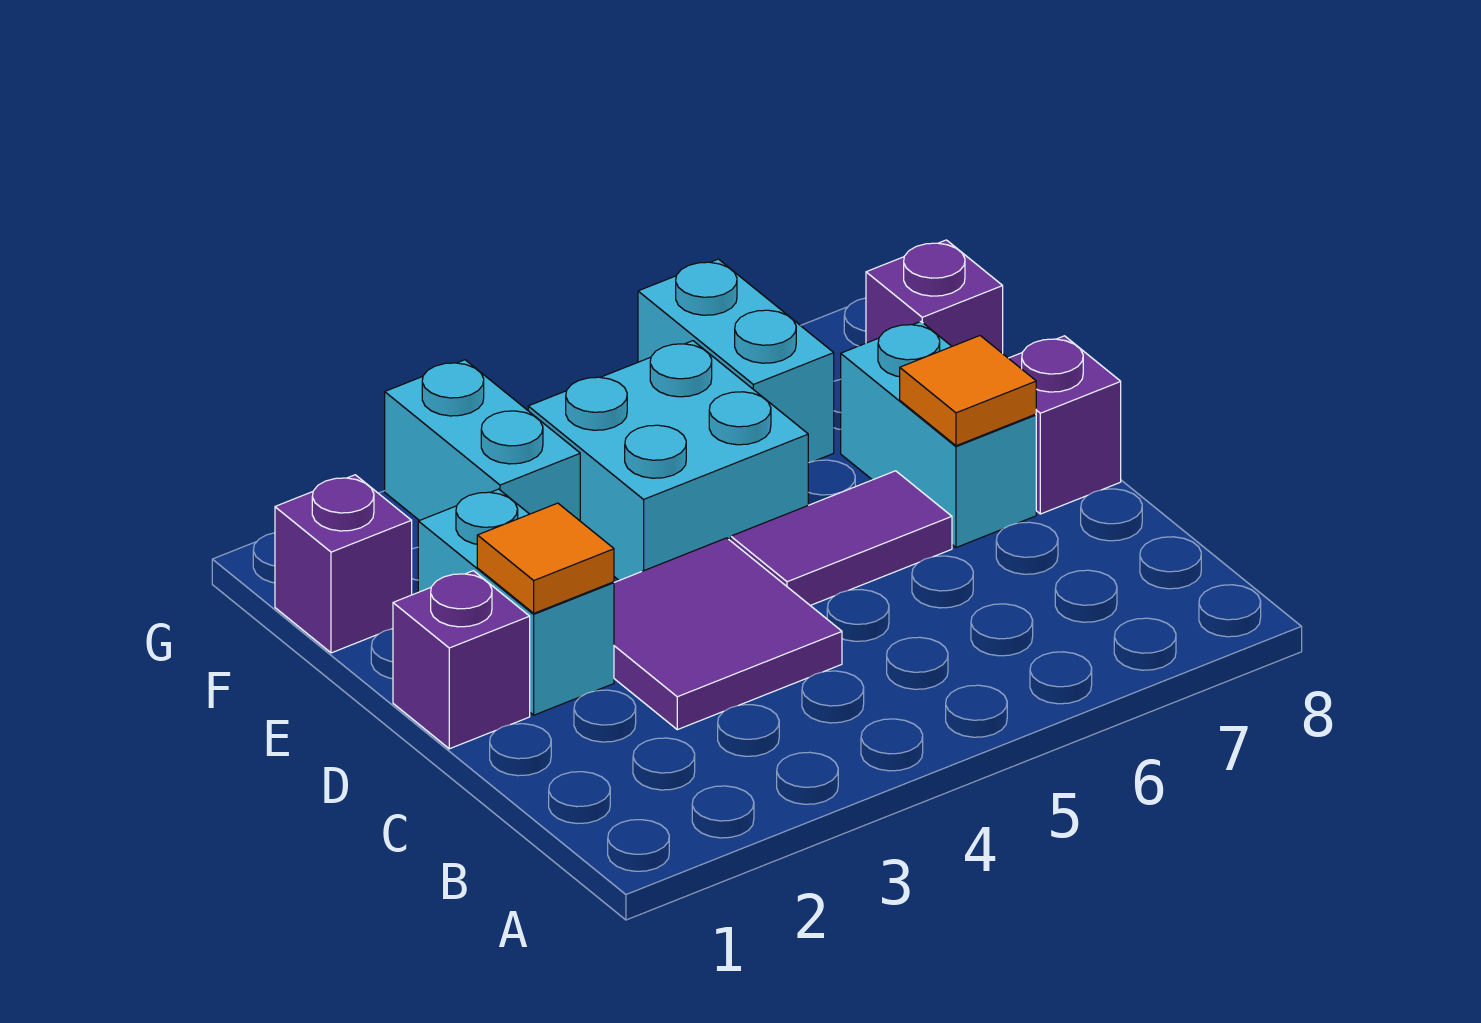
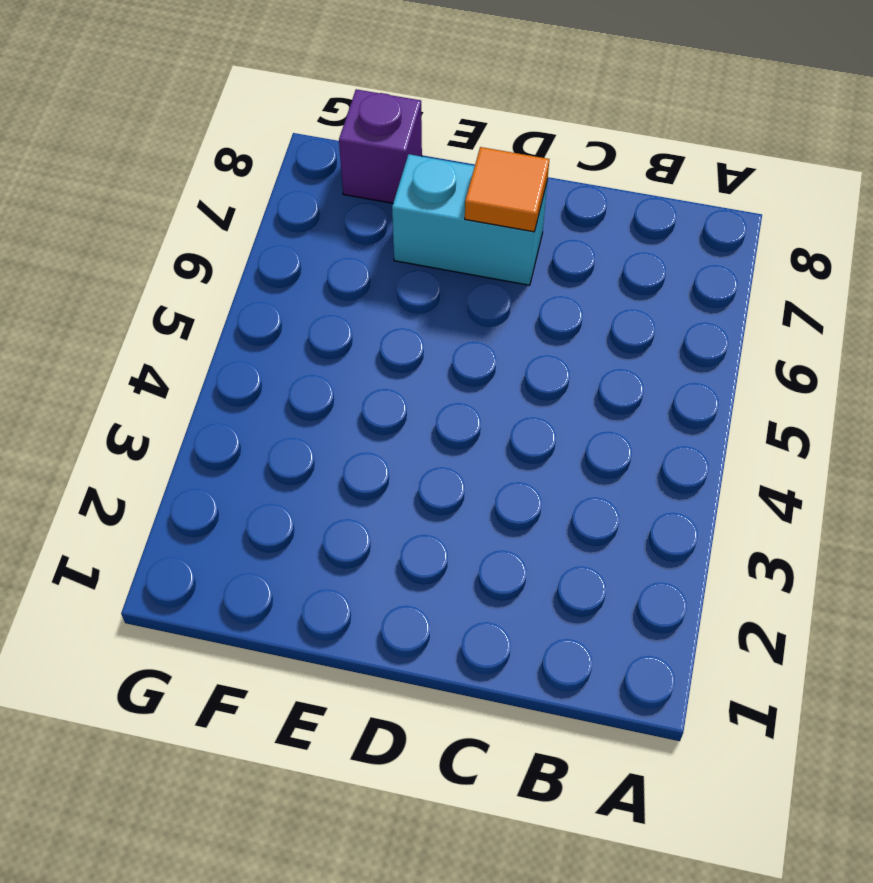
none -> purple tile C3:D4 level 1
none -> purple brick D1 level 1
none -> cyan brick D2:E2 level 1

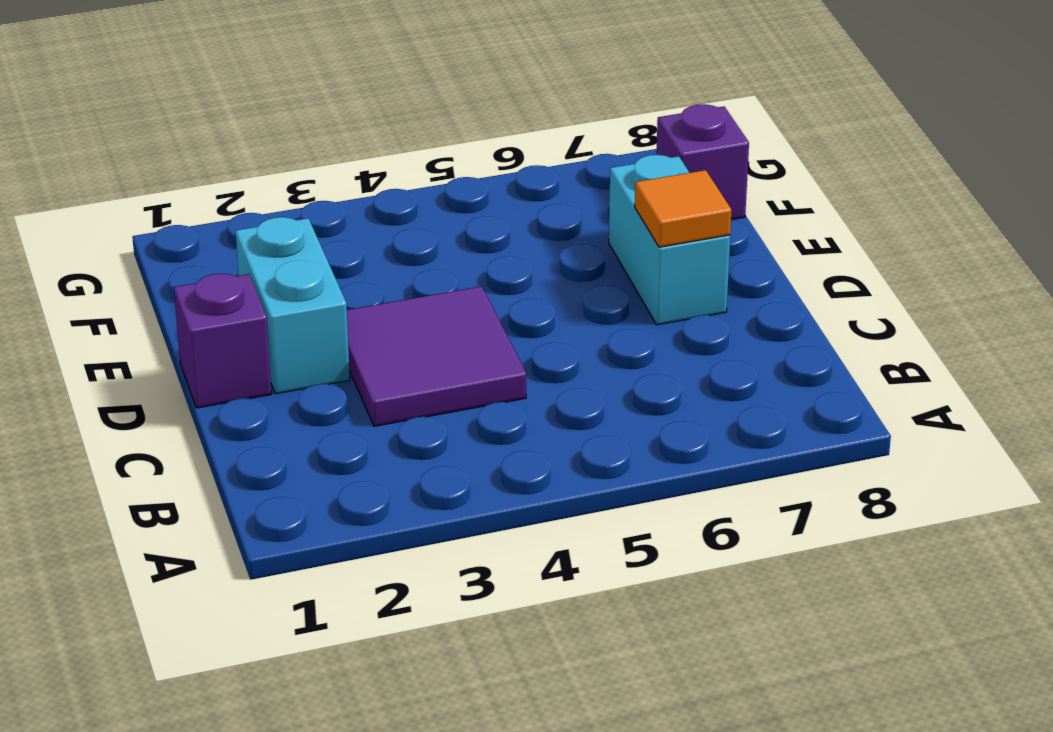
none -> purple tile D5:D6 level 1
none -> purple brick D8 level 1
none -> cyan brick E4:F5 level 1

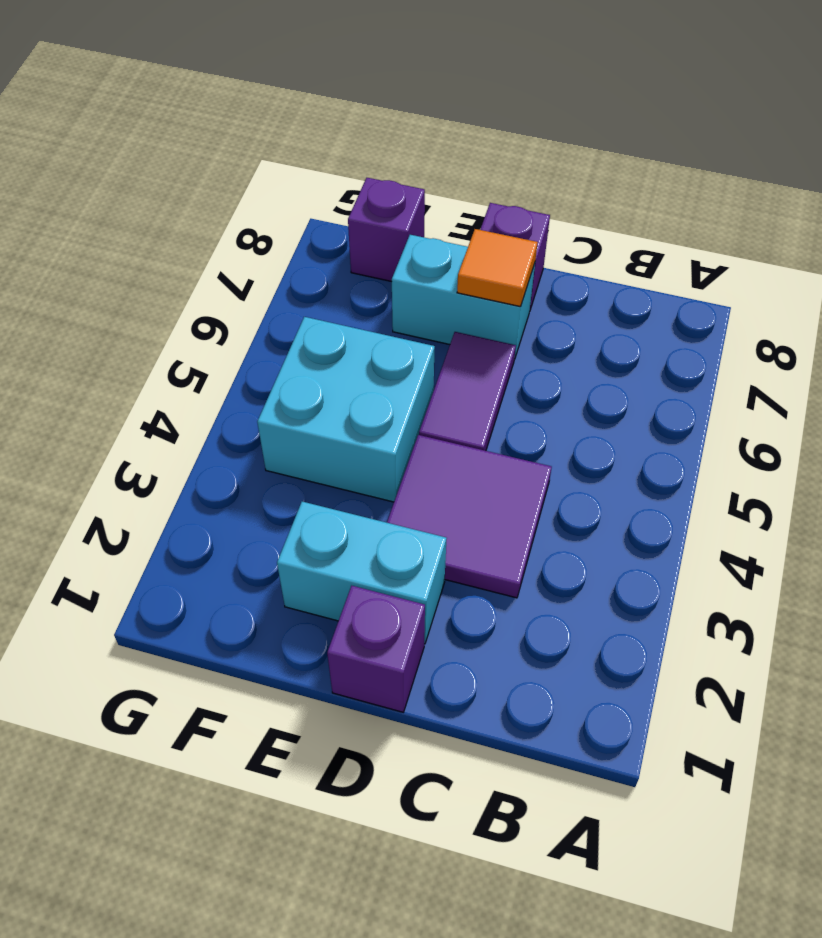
none -> purple brick F1 level 1
none -> cyan brick F3:G3 level 1
none -> cyan brick F6:G6 level 1

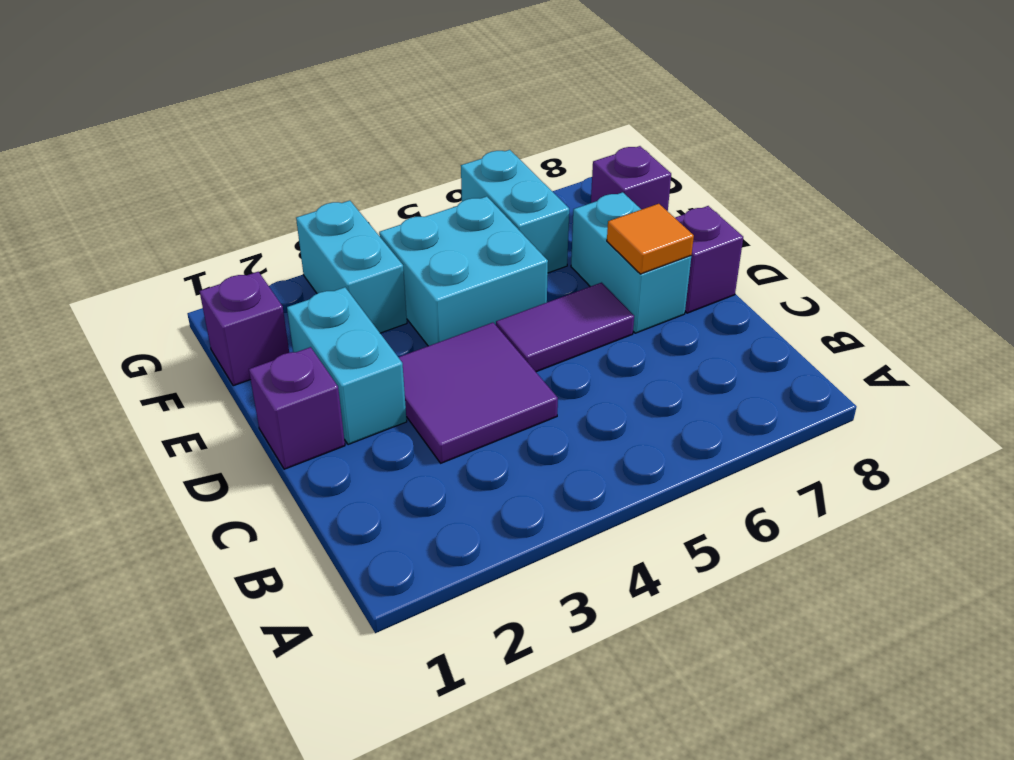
none -> orange tile D2 level 2

